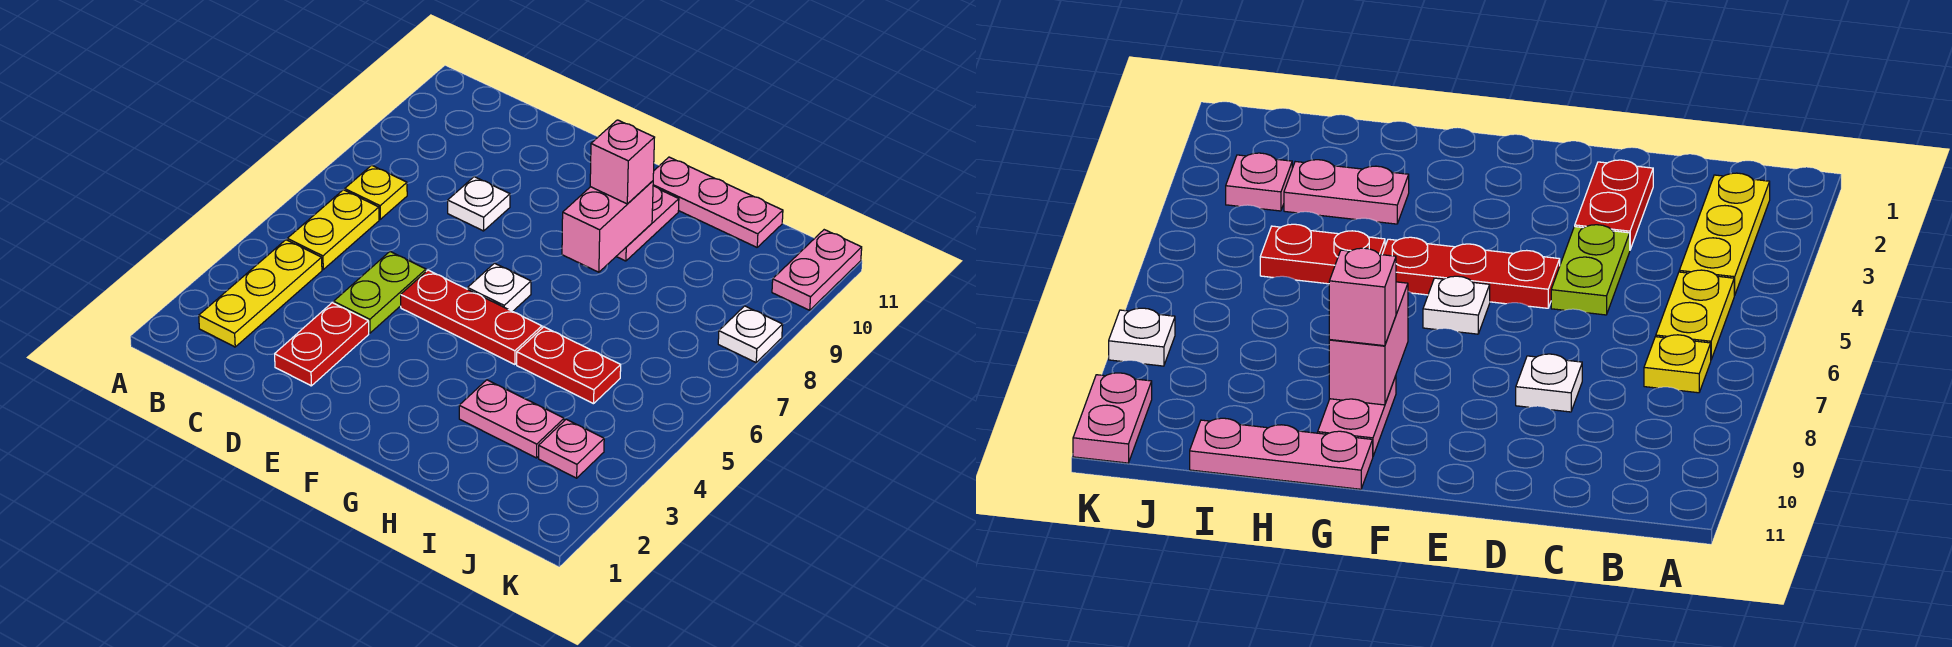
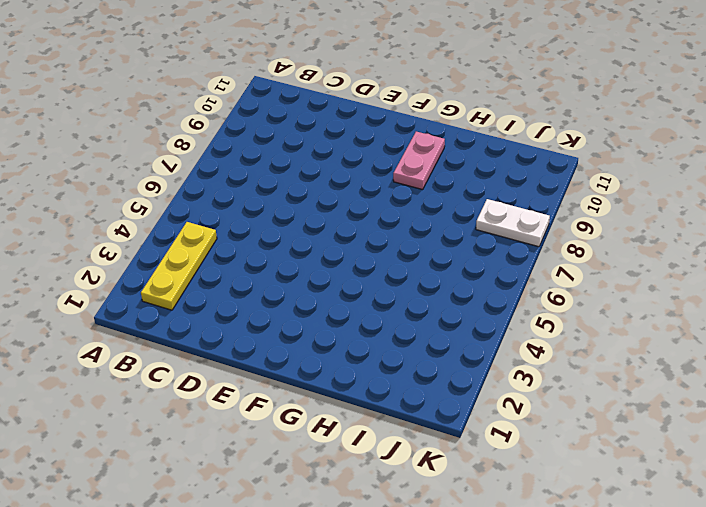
white plate J8:K8 level 1 -> white plate K8 level 1
none -> yellow plate B5:B6 level 1
none -> yellow plate B7 level 1
none -> red plate D2:D3 level 1

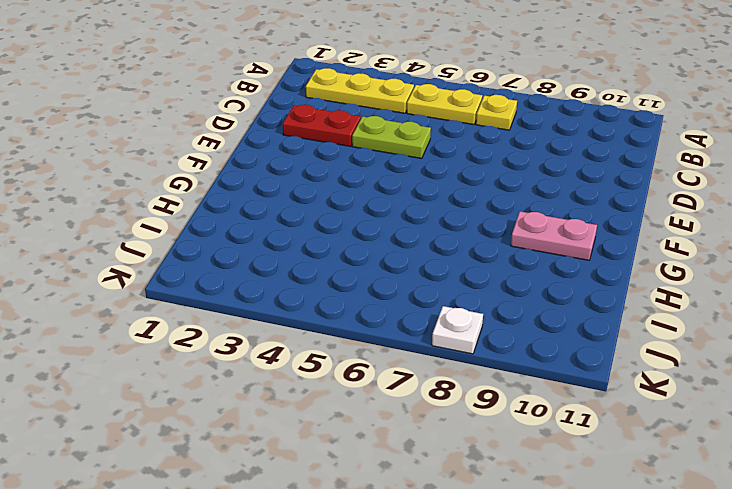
none -> white plate D8 level 1
none -> red plate E5:G5 level 1
none -> white plate F6 level 1

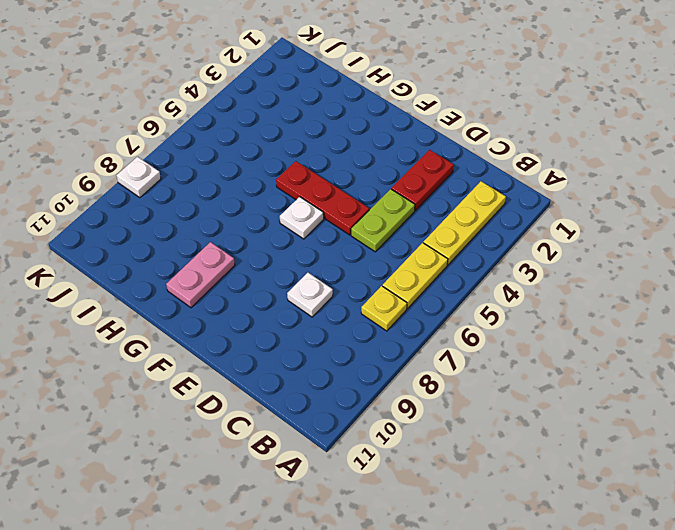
none -> pink plate G11:I11 level 1
none -> pink plate H3:I3 level 1
none -> red plate H5:I5 level 1

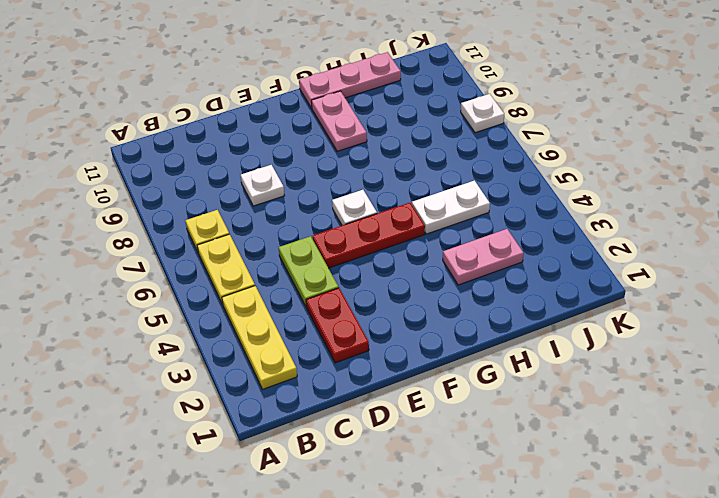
white plate H5:I5 level 1 -> red plate H5:I5 level 1
none -> pink plate J3 level 1
none -> pink plate K10:K11 level 1
none -> pink brick G8:G9 level 2

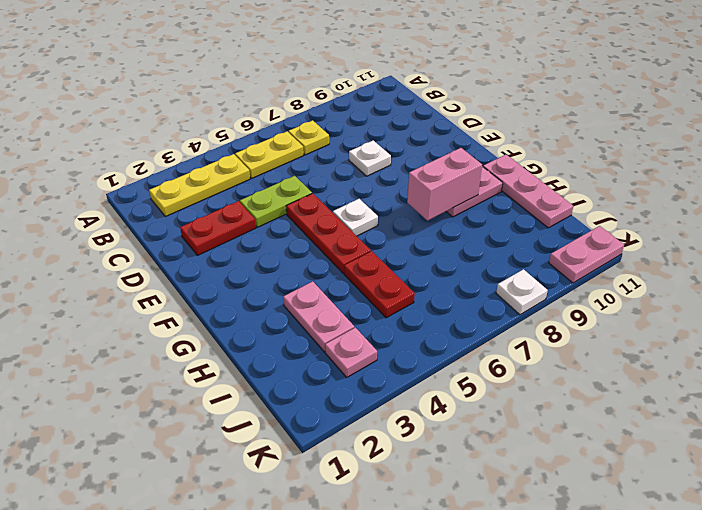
none -> pink brick G9 level 3

